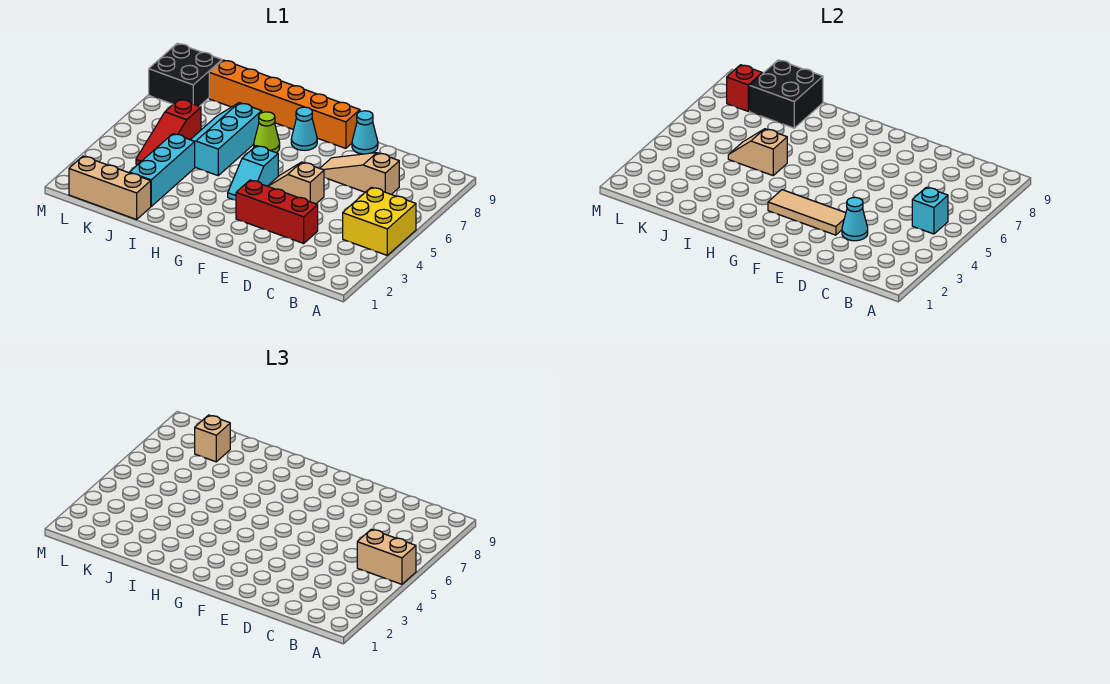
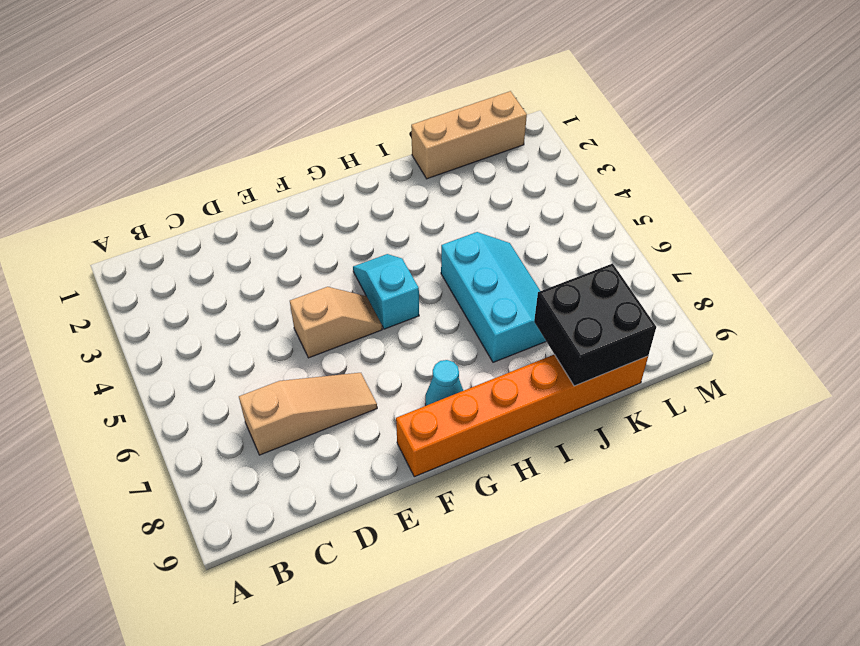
none -> yellow brick A4:B5 level 1
none -> red brick D3:F3 level 1
none -> cyan cone E9 level 1

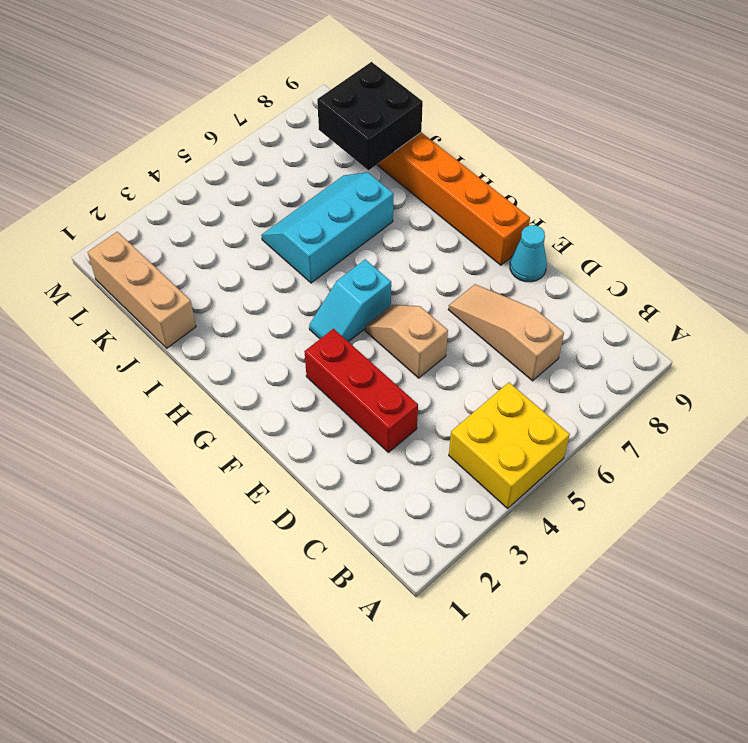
none -> cyan cone G8 level 1
none -> lime cone H7 level 1
none -> cyan brick J2:J4 level 1

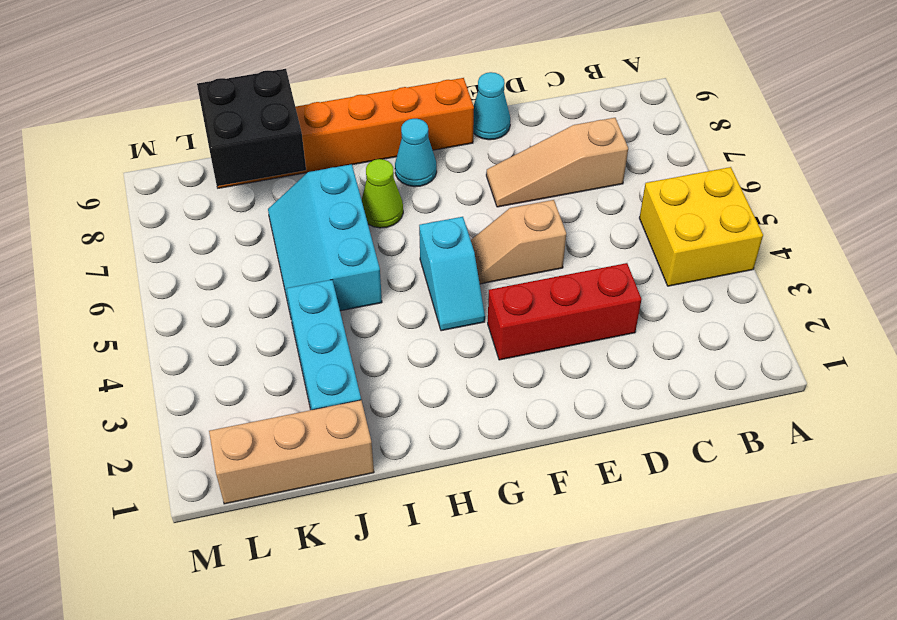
none -> red slope K4:K6 level 1 top 6
none -> black brick L8:M9 level 1
none -> cyan brick B5 level 2

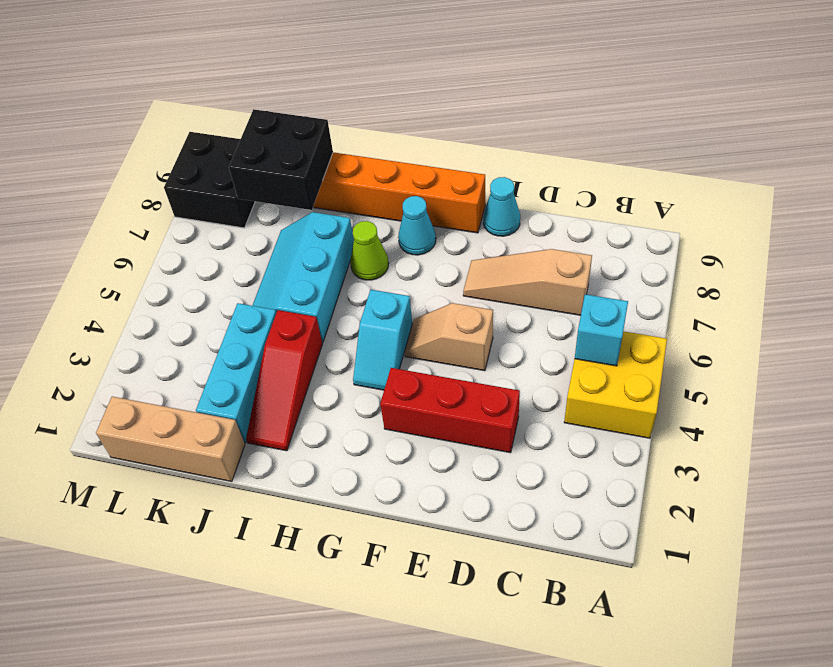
red slope I2:I4 level 1 top 4 -> red slope K4:K6 level 1 top 6
none -> cyan cone D3 level 2
none -> tan tile E3:G3 level 2
none -> tan slope I5:J5 level 2 top I

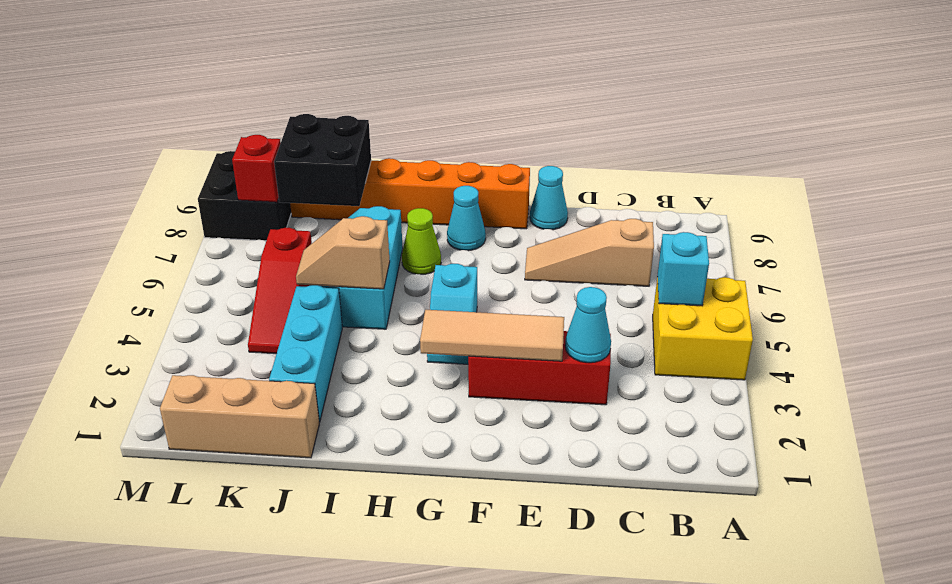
none -> tan slope E5:F5 level 1 top E
none -> tan brick A5:B5 level 3
none -> tan brick K8 level 3

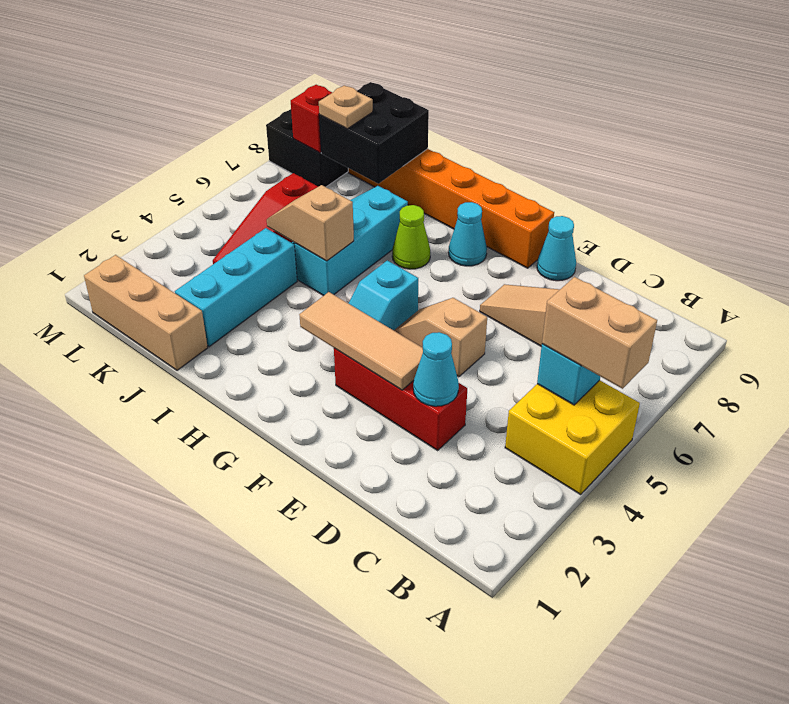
tan plate K8 level 3 -> tan brick K8 level 3

